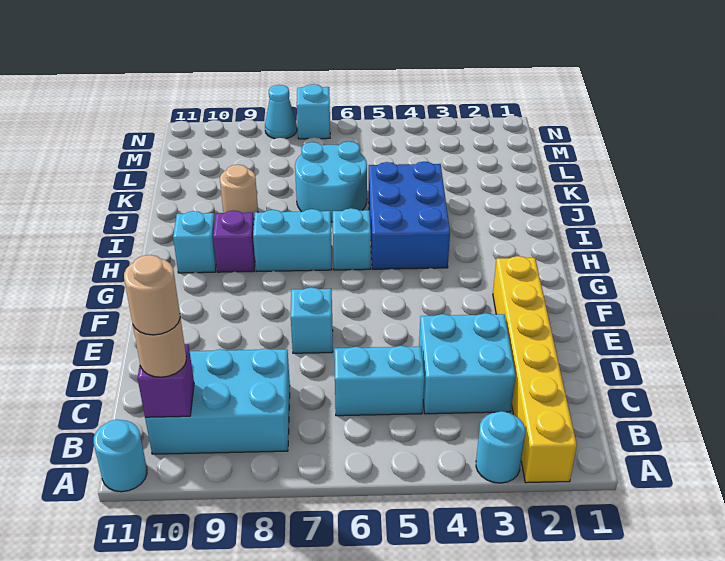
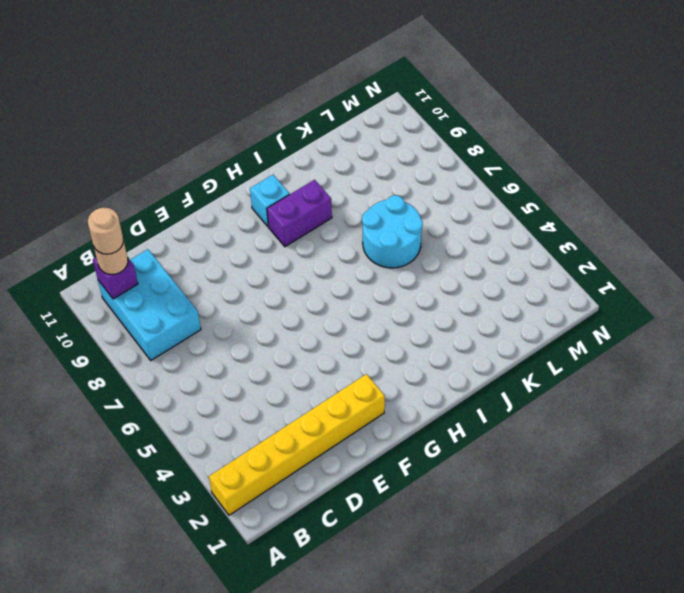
purple brick H9:I9 level 1 -> purple brick H9 level 1
none -> cyan round brick A3 level 1
none -> cyan round brick A11 level 1
none -> cyan brick C3:D4 level 1

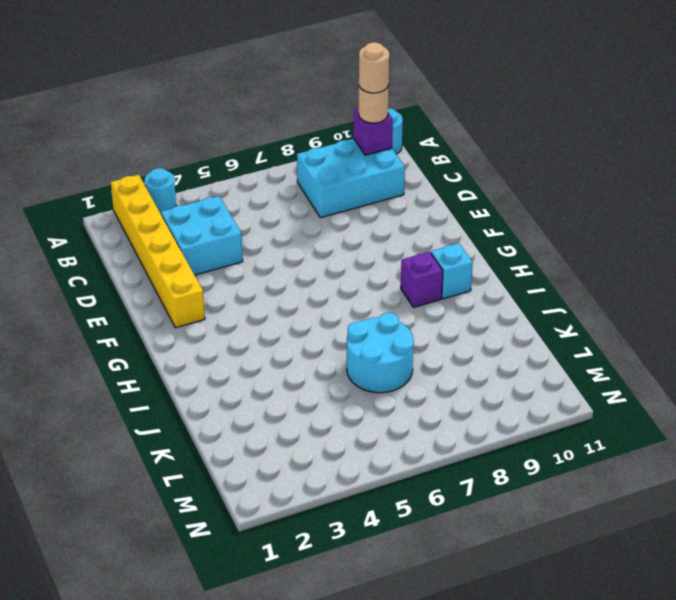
none -> cyan brick C5:C6 level 1
none -> cyan brick E7 level 1
none -> blue brick H4:J5 level 1

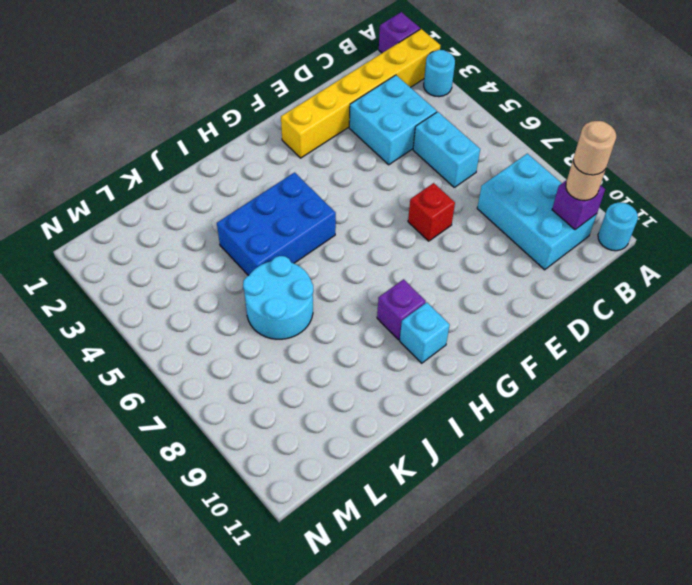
purple brick A1 level 1 -> none
red brick E7 level 1 -> cyan brick E7 level 1
none -> cyan brick H6 level 1
none -> cyan brick H7:H8 level 1
none -> tan round brick J9 level 1

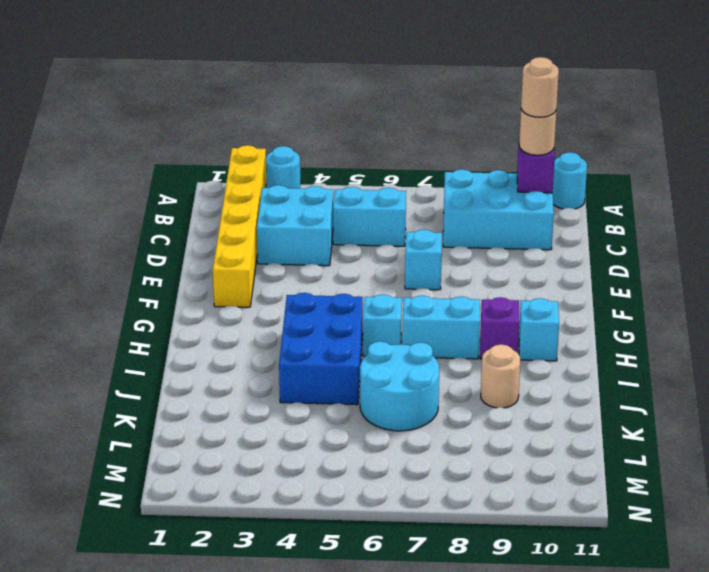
none -> cyan brick N7 level 1
none -> cyan cone N8 level 1

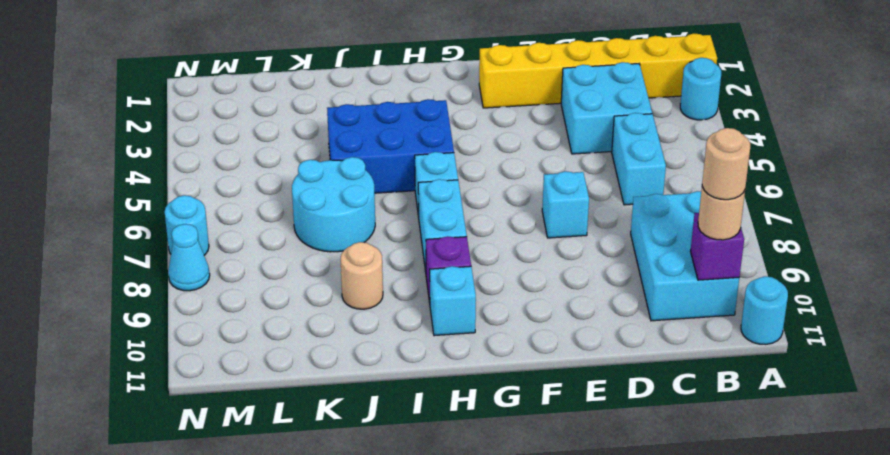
cyan round brick N7 level 1 -> cyan brick N7 level 1

